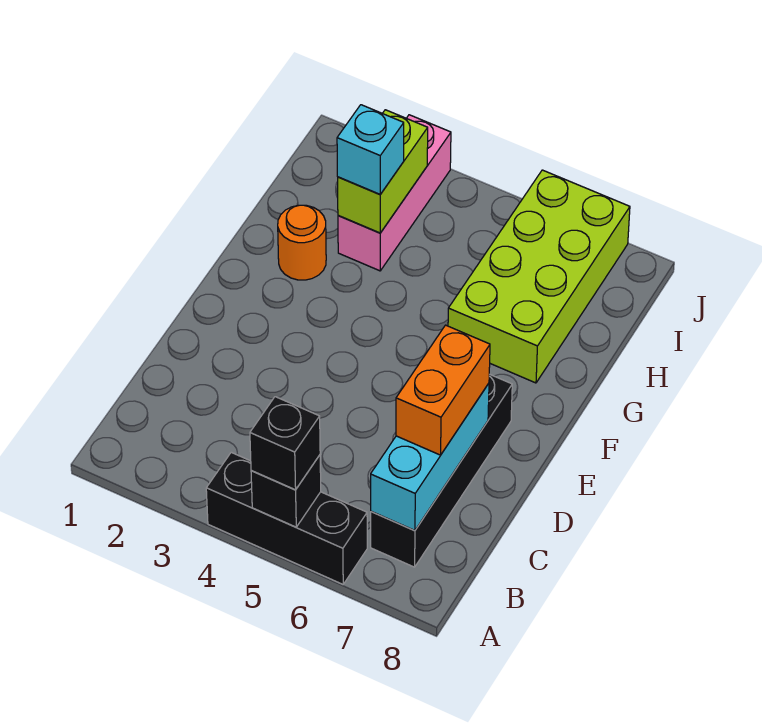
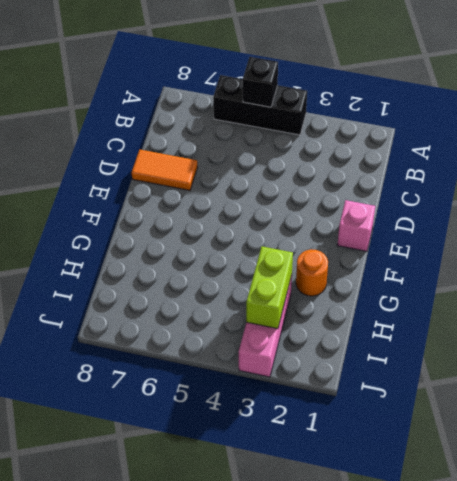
orange tile D7:D8 level 1 -> black brick B7:E7 level 1
pink brick E1 level 1 -> none
none -> lime brick G6:J7 level 1
none -> cyan brick B7:D7 level 2

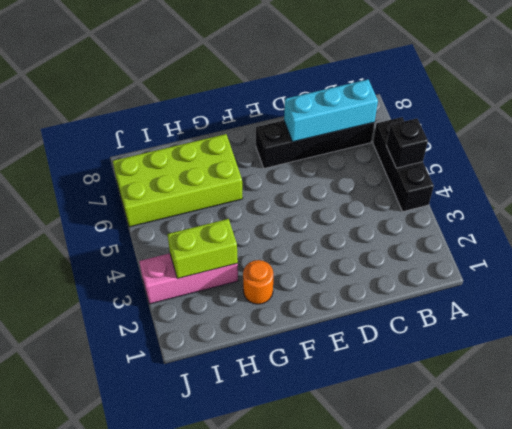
none -> black brick A5 level 3
none -> orange brick C7:D7 level 3

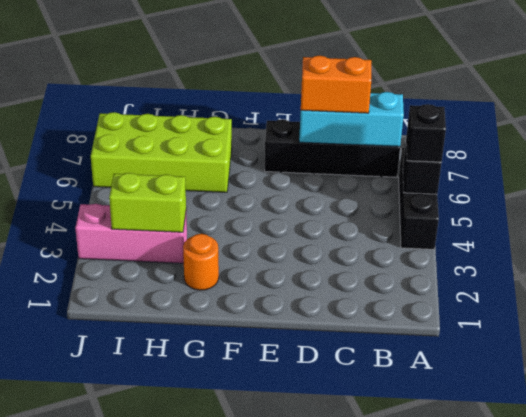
none -> cyan brick H3 level 3

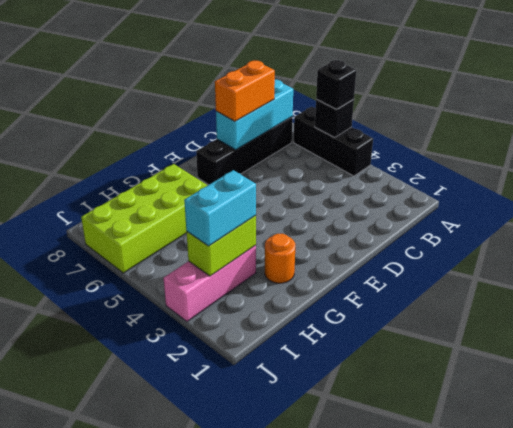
cyan brick H3:I3 level 3 -> cyan brick H3 level 3

